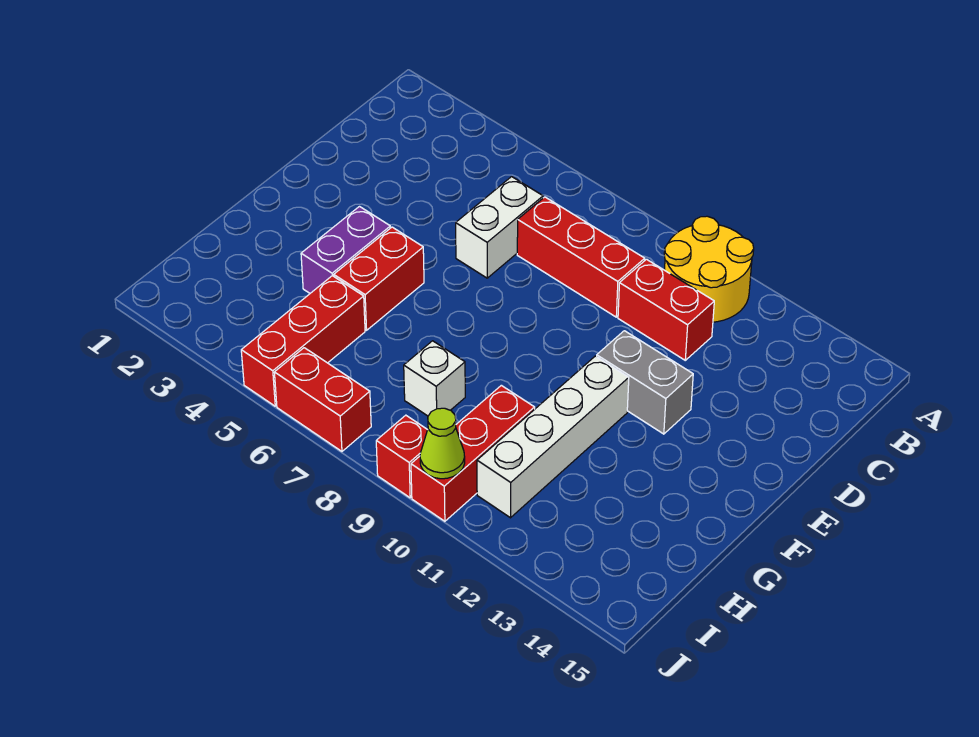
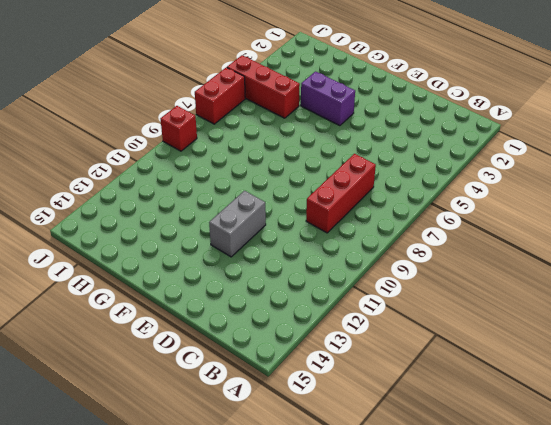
none -> yellow round brick A10:B11 level 1
none -> white brick C6:D6 level 1
none -> red brick C10:C11 level 1

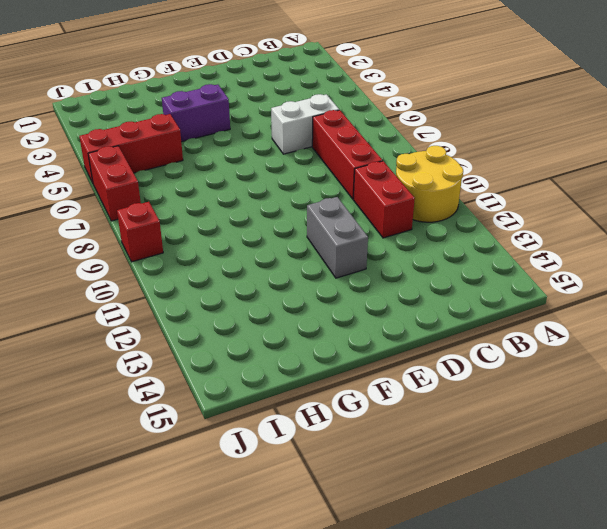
none -> red brick F5:G5 level 1
none -> white brick F11:I11 level 1
none -> white brick H8 level 1

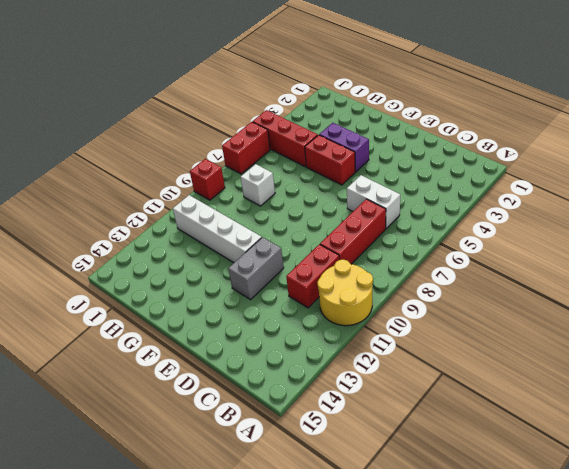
none -> red brick H10:J10 level 1
none -> lime cone J10 level 2

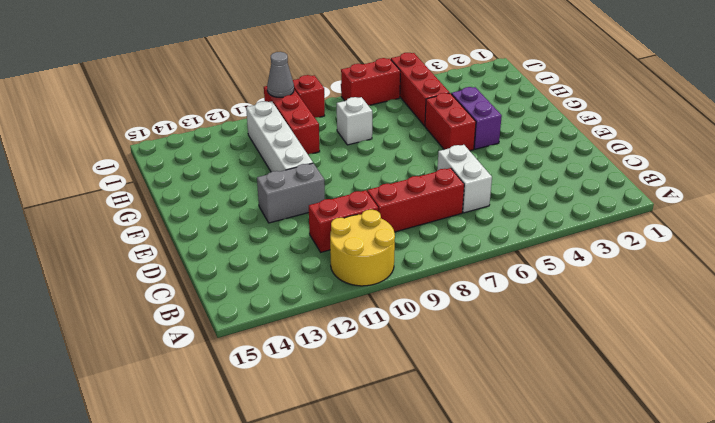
grey cone J10 level 2 -> lime cone J10 level 2

